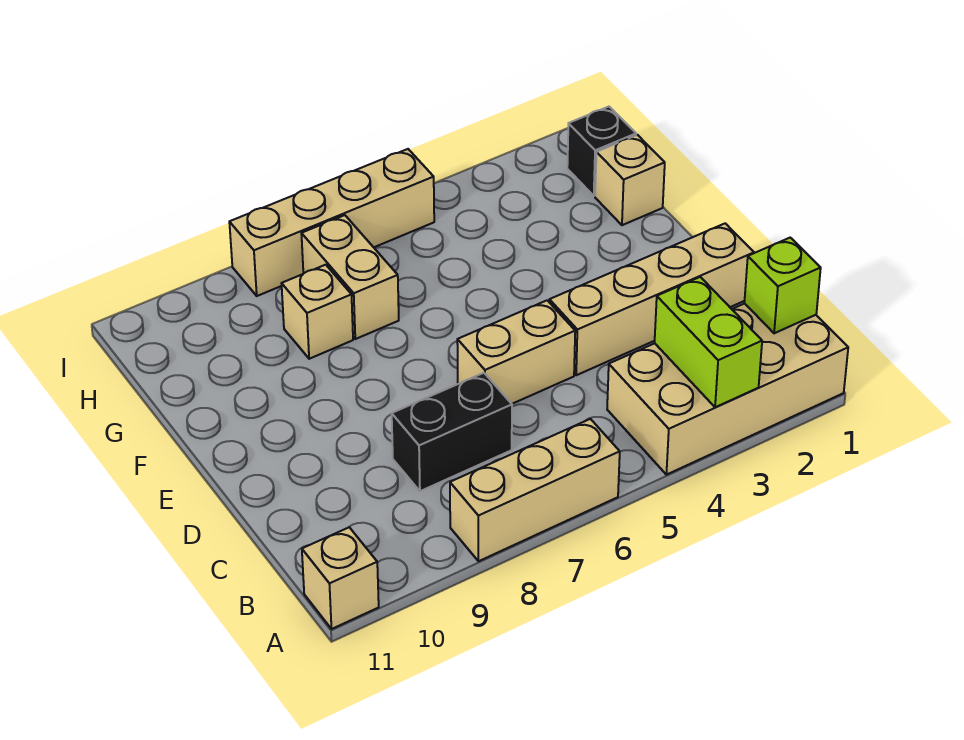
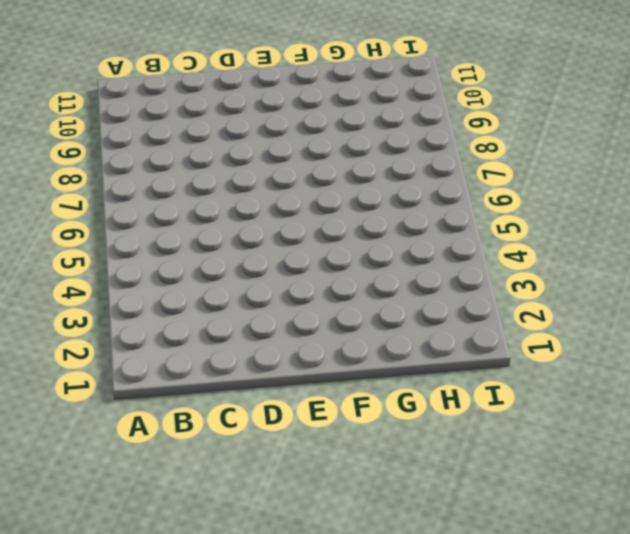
none -> tan brick A1:B4 level 1
none -> tan brick A6:A8 level 1
none -> tan brick A11 level 1

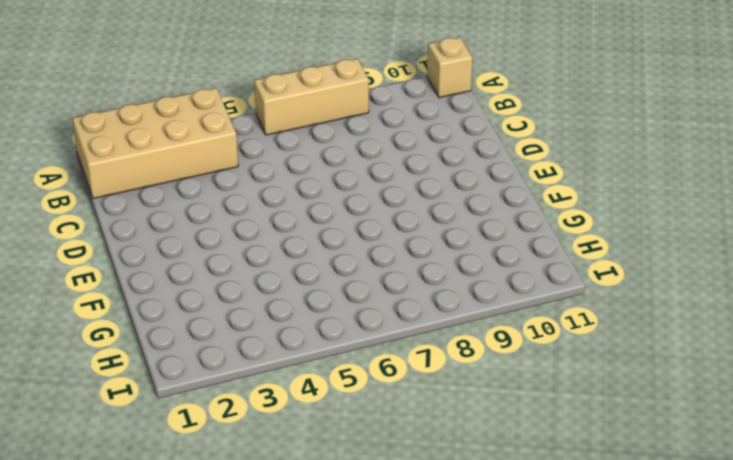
none -> black brick C7:C8 level 1
none -> tan brick D1:D4 level 1
none -> tan brick D5:D6 level 1

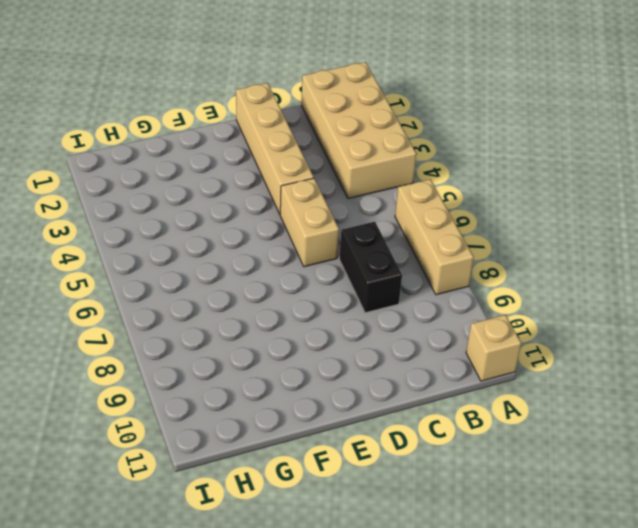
none -> tan brick G1 level 1
none -> tan brick G7:H7 level 1
none -> tan brick G8 level 1

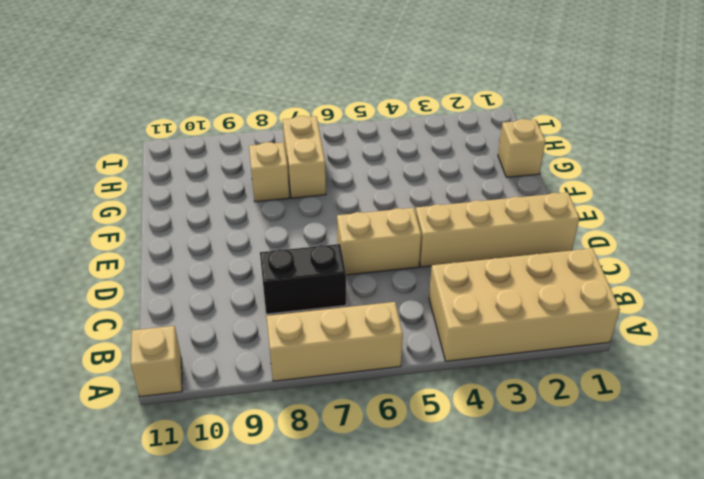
none -> black brick H1 level 1
none -> tan brick I5:I8 level 1
none -> lime brick A3:B3 level 2

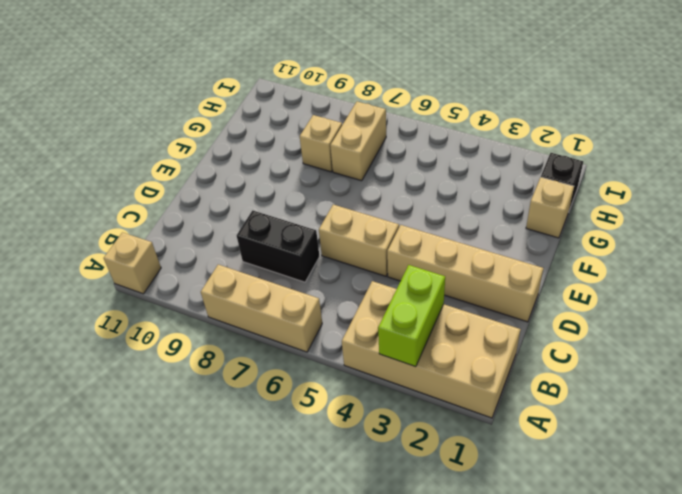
none -> tan brick I5:I8 level 1
none -> lime brick B1 level 2

